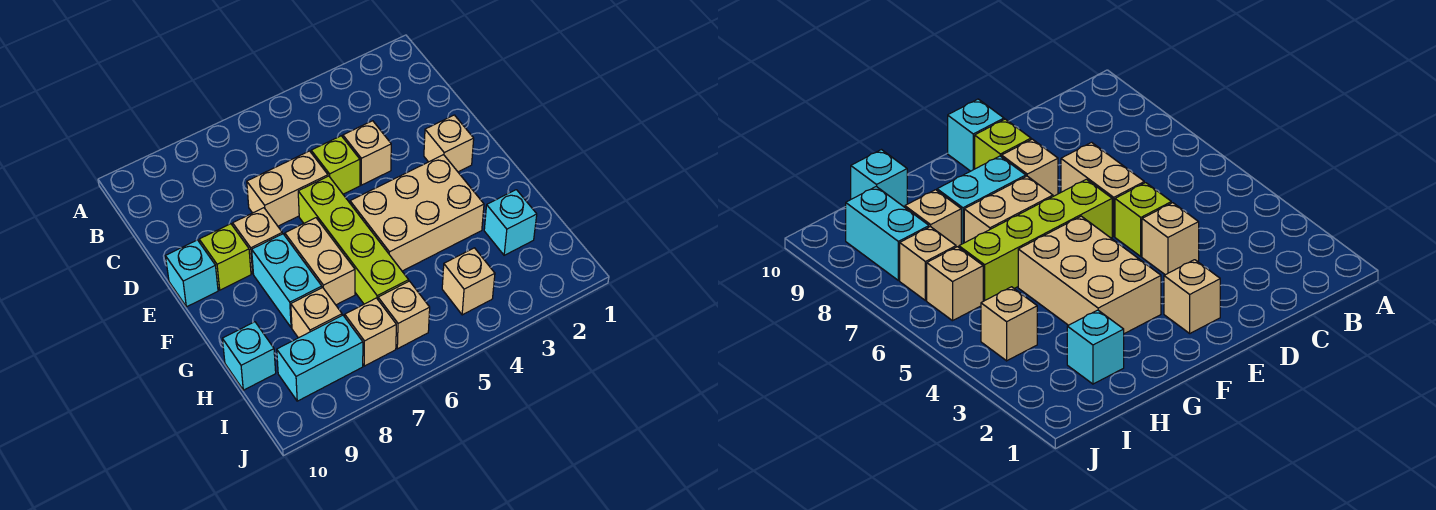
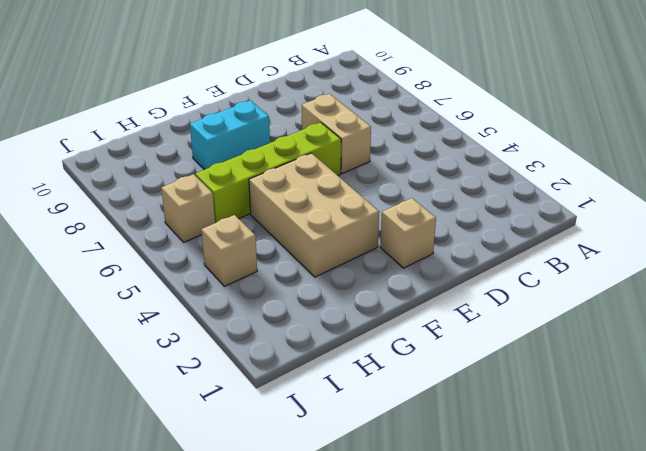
none -> tan brick D4 level 1
none -> lime brick D5 level 1
none -> tan brick E8 level 1

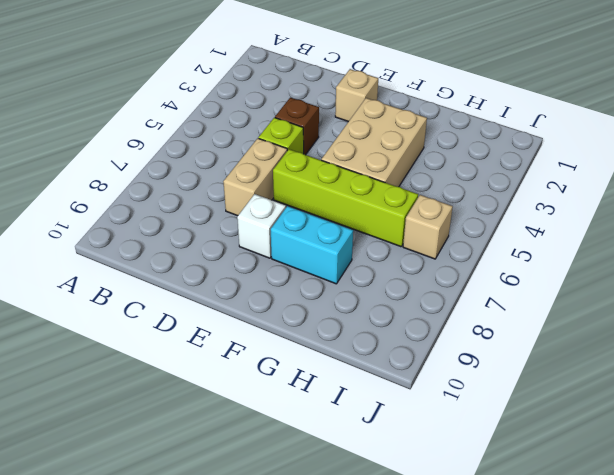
brown brick D4 level 1 -> tan brick D4 level 1
white brick E8 level 1 -> tan brick E8 level 1
none -> lime brick E9 level 1
none -> cyan brick E10 level 1
none -> tan brick F7:G7 level 1

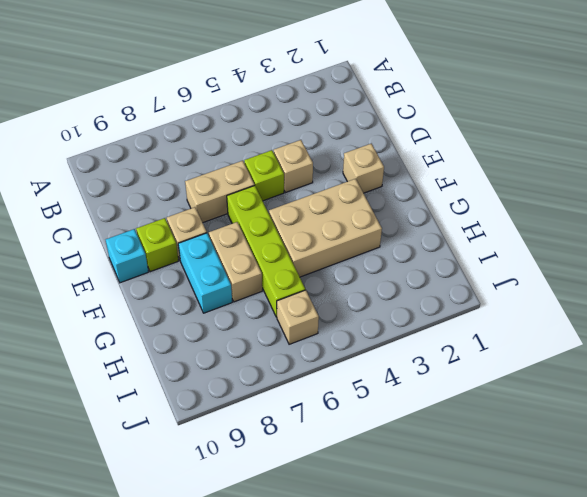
none -> cyan brick H2 level 1
none -> tan brick H8 level 1
none -> cyan brick H10 level 1

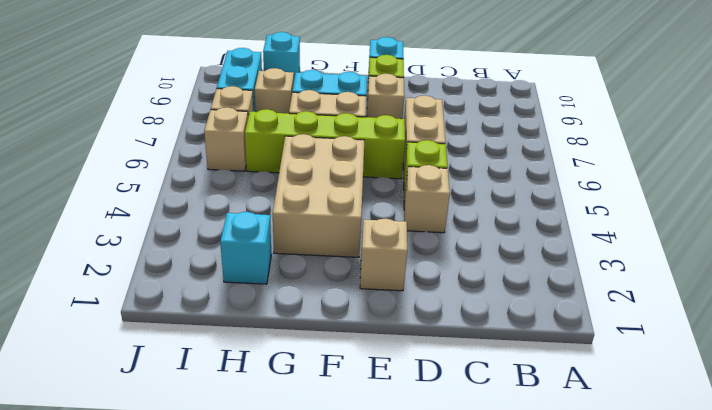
none -> tan brick I4 level 1

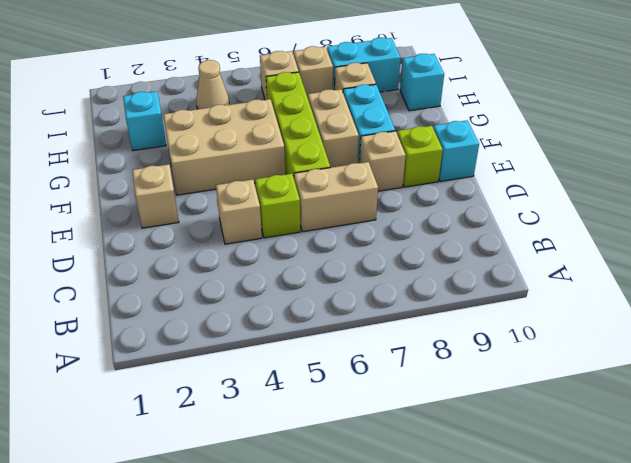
tan cone I4 level 1 -> tan brick I4 level 1

